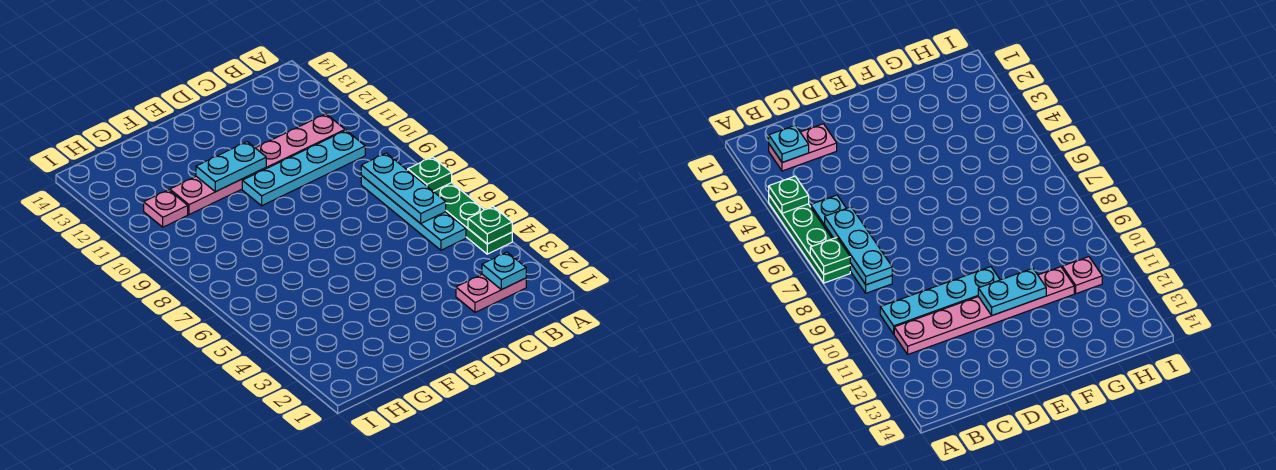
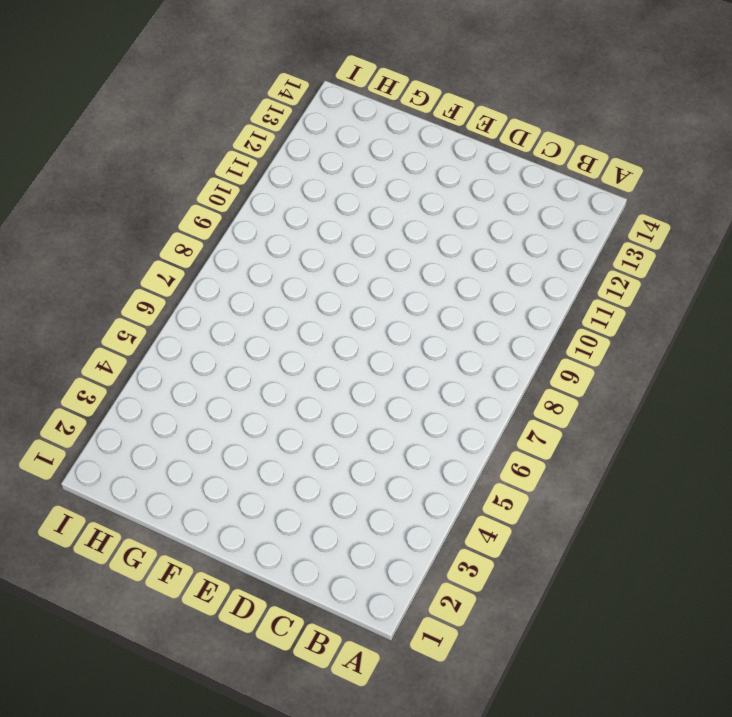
none -> green plate A4:A7 level 1
none -> pink plate B2:C2 level 1

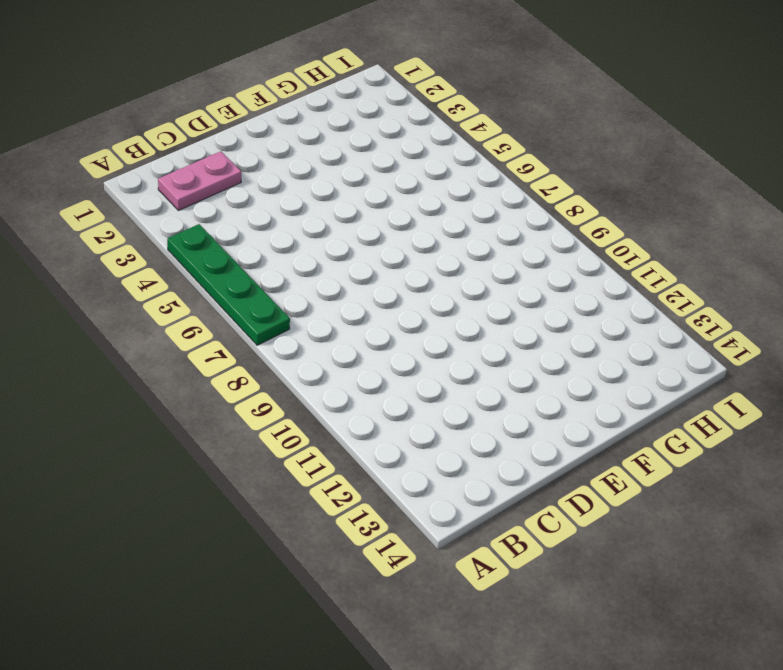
none -> cyan plate B5:B8 level 1
none -> cyan plate B10:E10 level 1

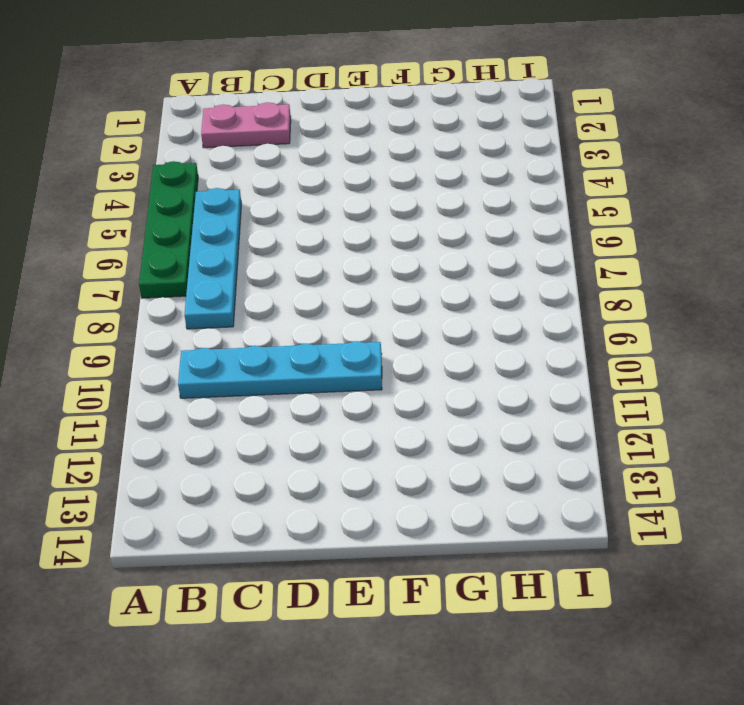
none -> pink plate B11:G11 level 1
none -> pink plate H11 level 1

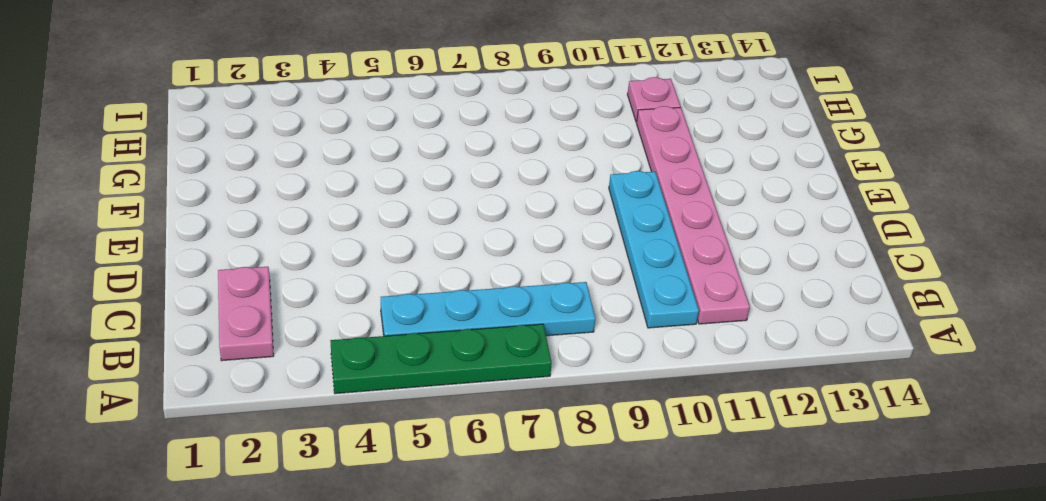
none -> green plate A4 level 2
none -> green plate A7 level 2

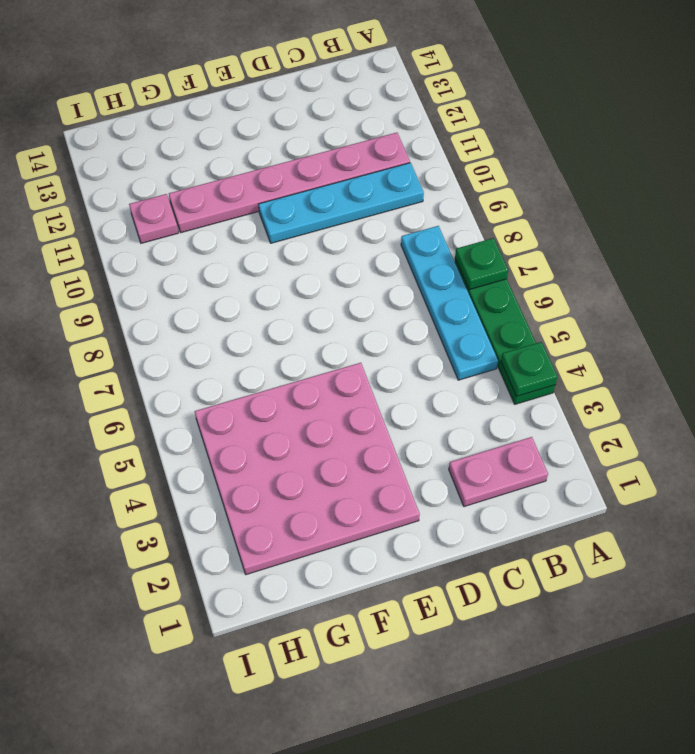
pink plate E2:H5 level 1 -> none
none -> cyan plate B2 level 2
none -> cyan plate B6:B8 level 2

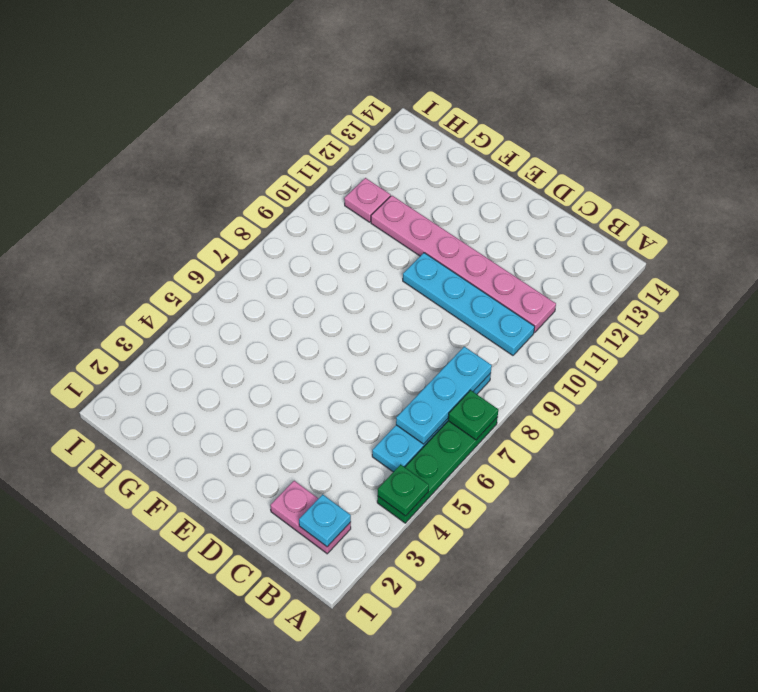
none -> cyan plate E11:F11 level 2

